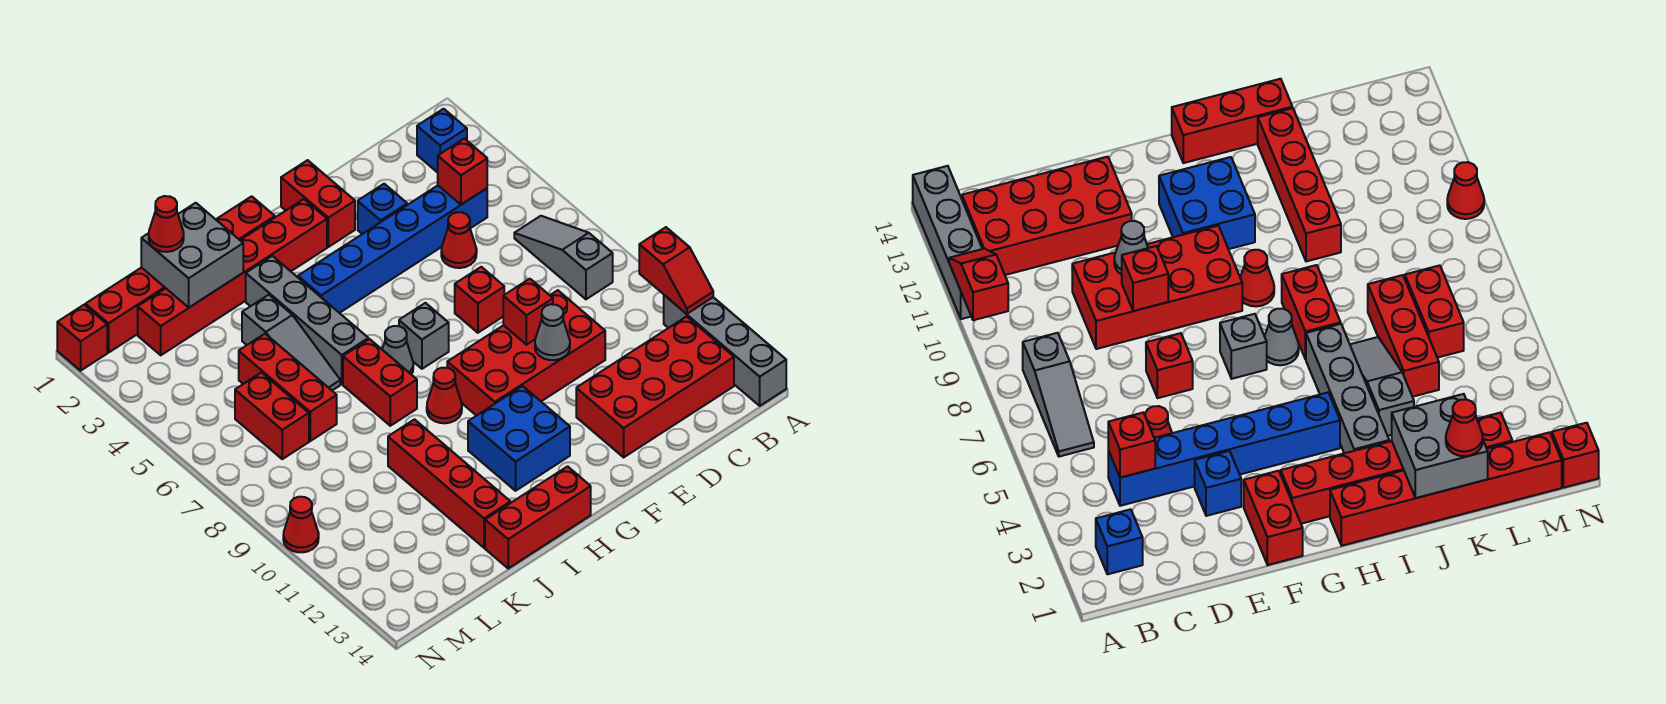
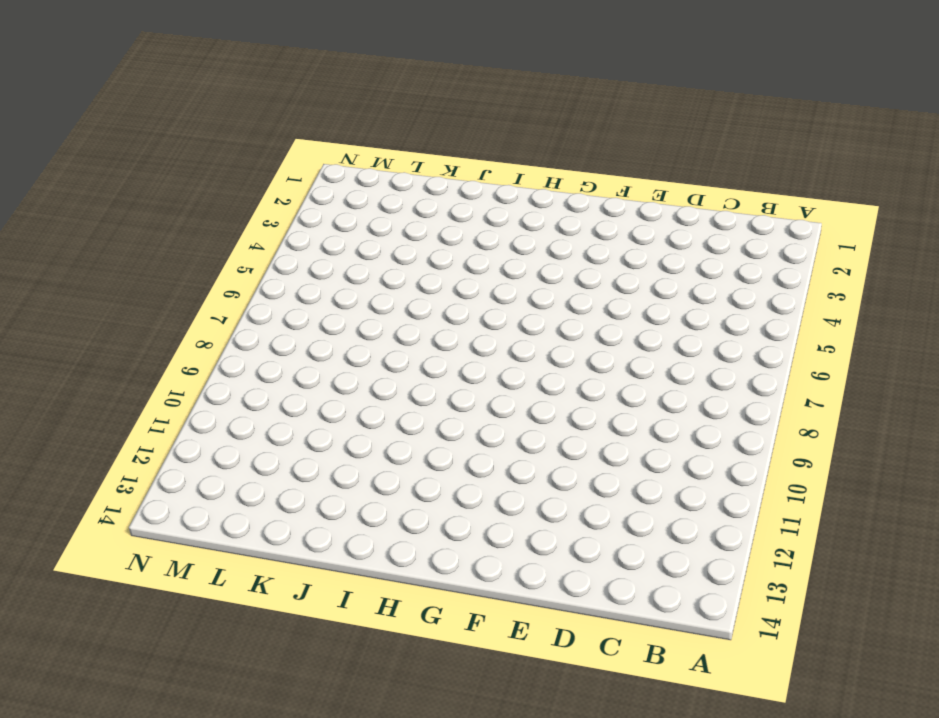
none -> grey brick A11:A14 level 1
none -> blue brick B2 level 1
none -> grey slope B6:B8 level 1 top 8
none -> red brick B12:E13 level 1

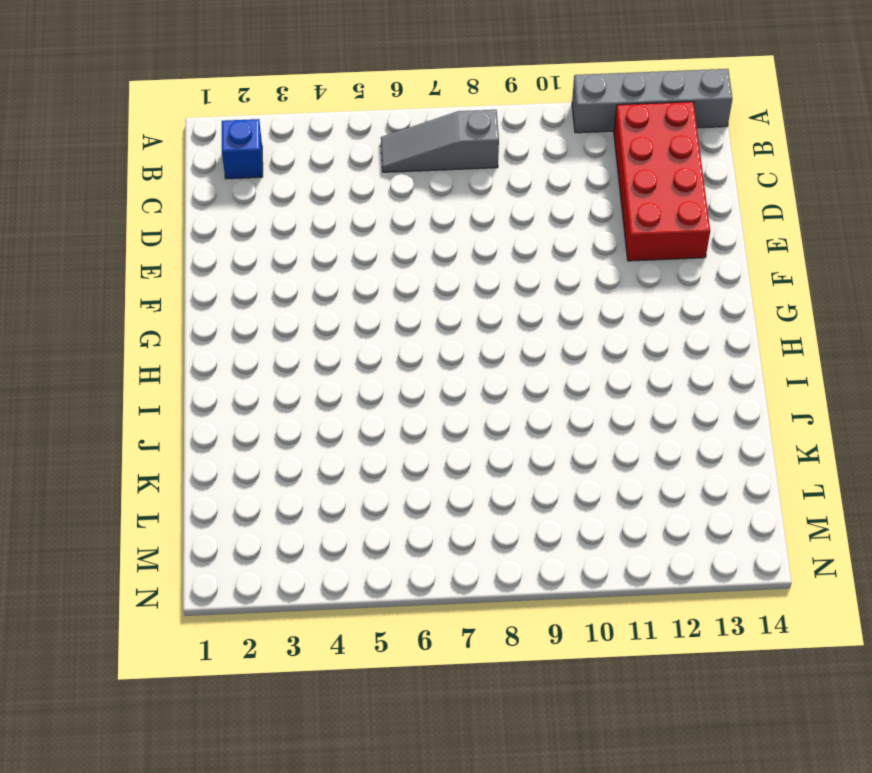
none -> blue brick C4:H4 level 1
none -> red cone D5 level 1
none -> red brick D9:G10 level 1
none -> blue brick E3 level 1

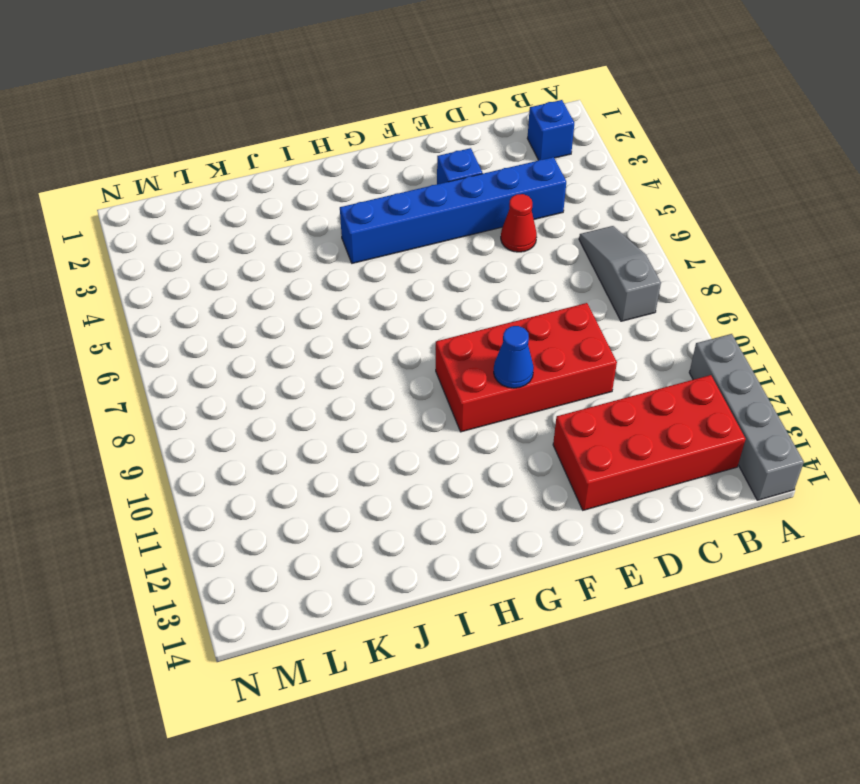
blue cone F10 level 2 -> none
none -> red brick E7 level 1
none -> red brick F1:F2 level 1
none -> red brick G2:L2 level 1
none -> grey brick G7 level 1

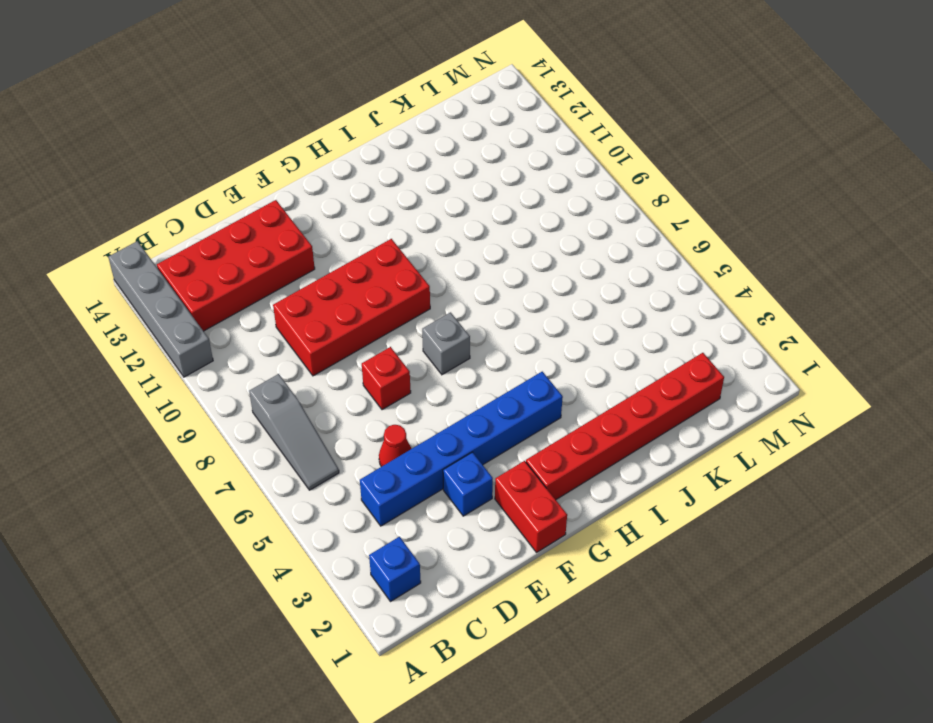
none -> blue brick G11:H12 level 1
none -> red brick H1:M1 level 1
none -> grey cone H7 level 1
none -> red cone H9 level 1

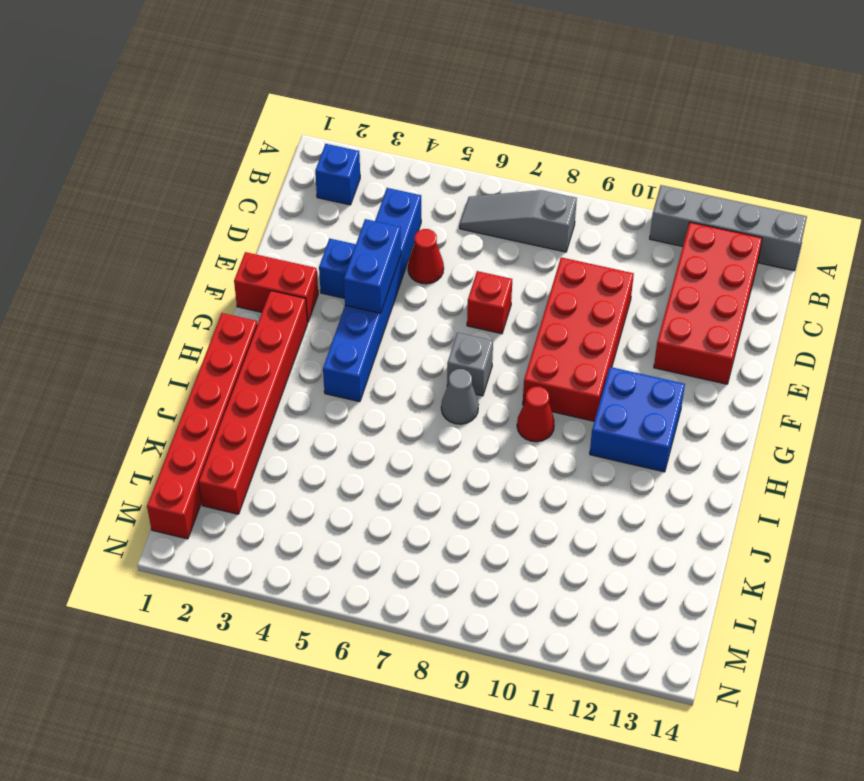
blue brick E4:F4 level 2 -> none
none -> red brick H14:J14 level 1
none -> grey brick I3:I6 level 1
none -> red brick I7:I8 level 1
none -> grey slope J4:J6 level 1 top 4

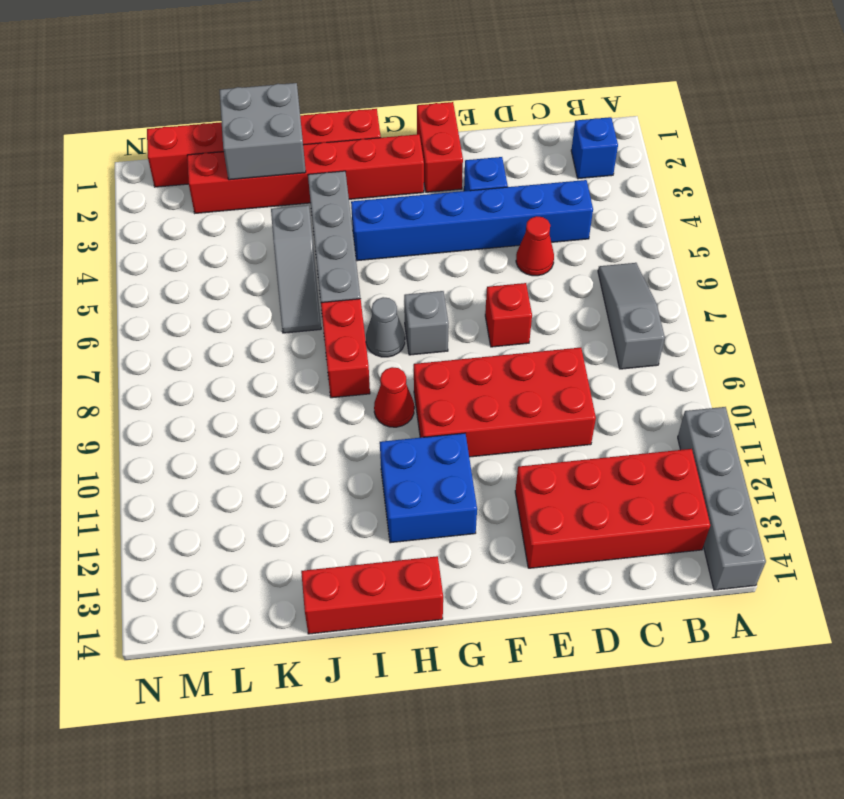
none -> red brick J10:J13 level 1
none -> red brick K5:K7 level 1
none -> red brick L6:L7 level 1
none -> red brick N1 level 1

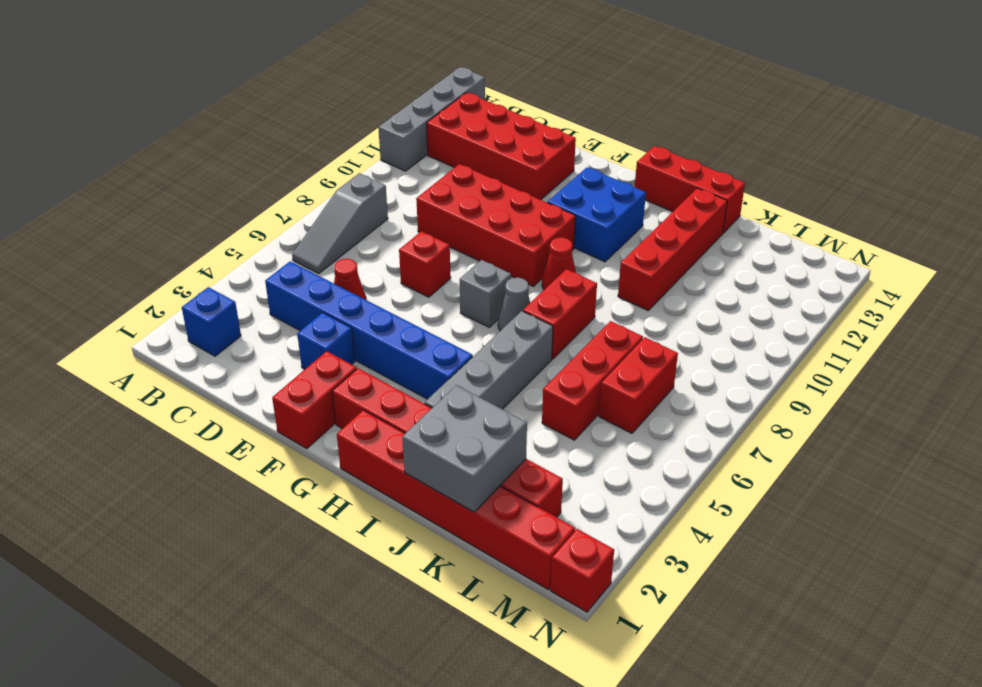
none -> grey slope J4:J6 level 1 top 4
none -> red cone N10 level 1
none -> red slope A10:A11 level 2 top 10
none -> red brick C4 level 2

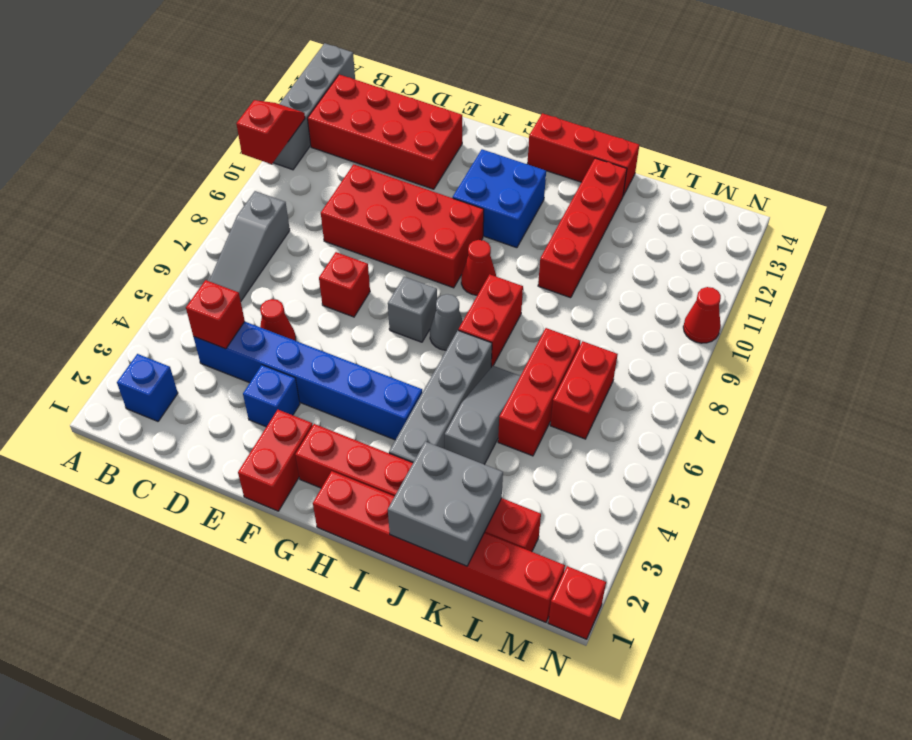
none -> red brick E9 level 2
none -> grey cone E10 level 2
none -> red cone K1 level 3

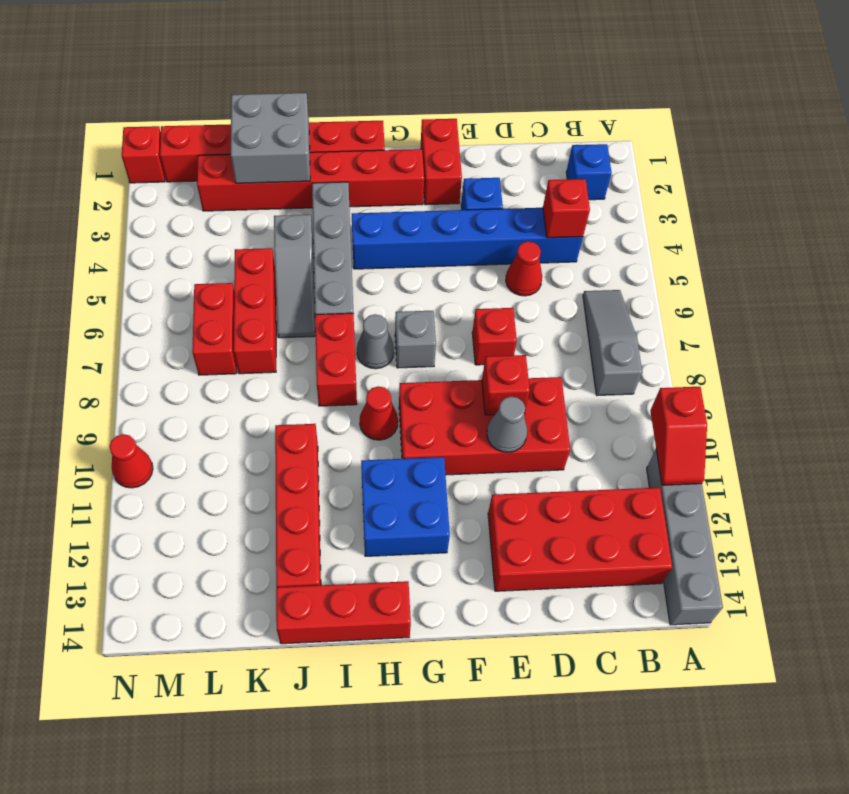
none -> red cone K1 level 3

